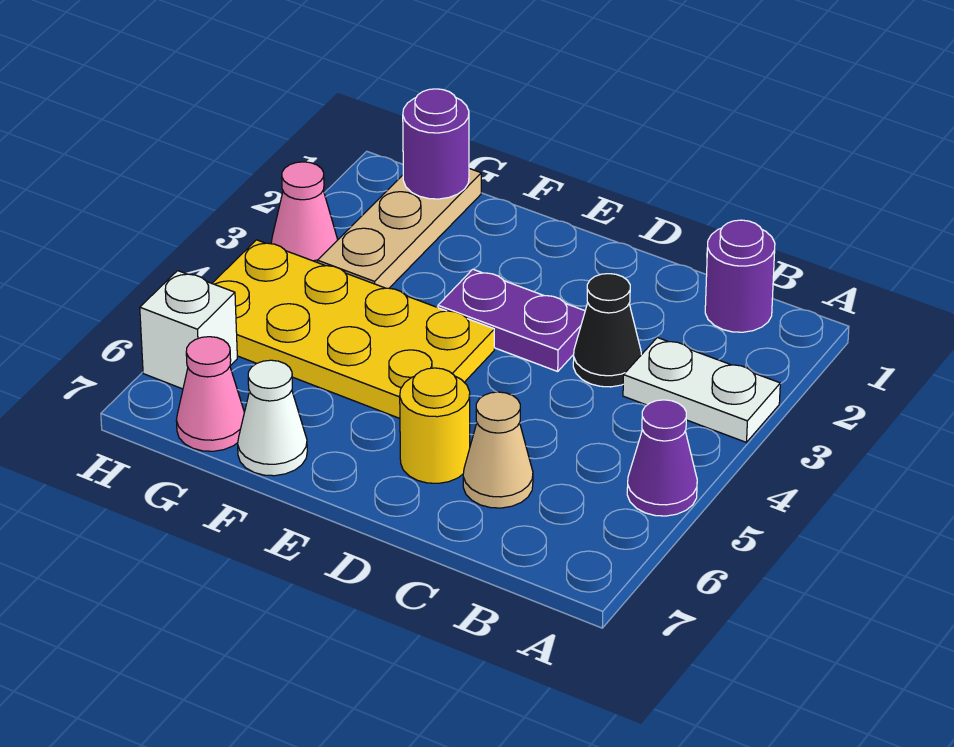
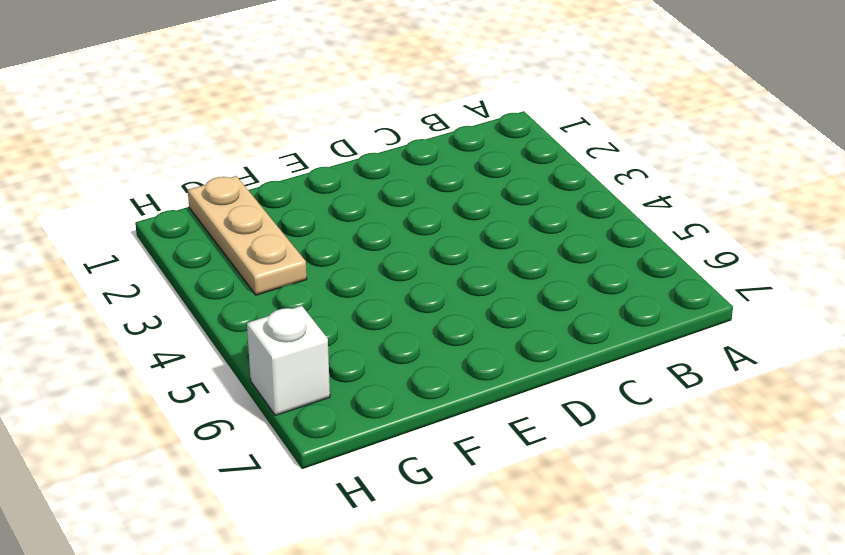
none -> white plate A3:B3 level 1
none -> purple cone A5 level 1
none -> purple round brick B1 level 1

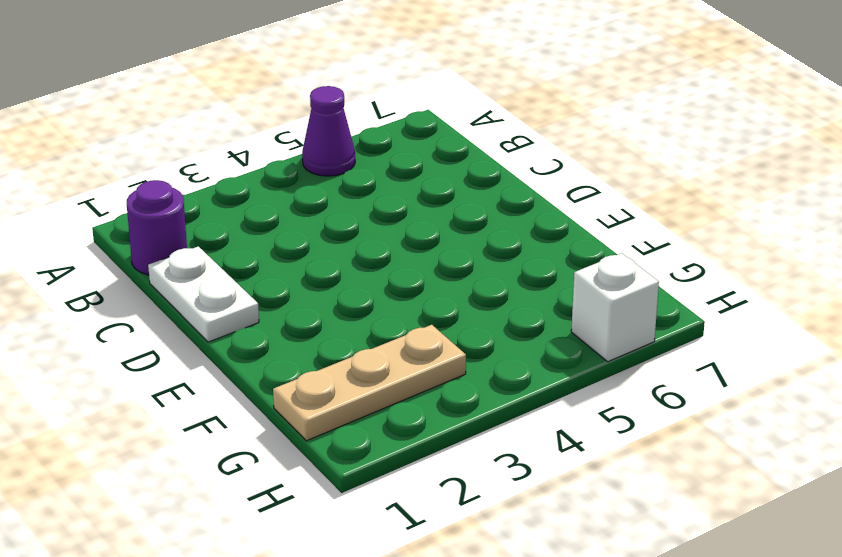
white plate C1:D1 level 1 -> white plate A3:B3 level 1
none -> black cone C3 level 1
none -> tan cone C6 level 1
none -> purple plate D3:E3 level 1

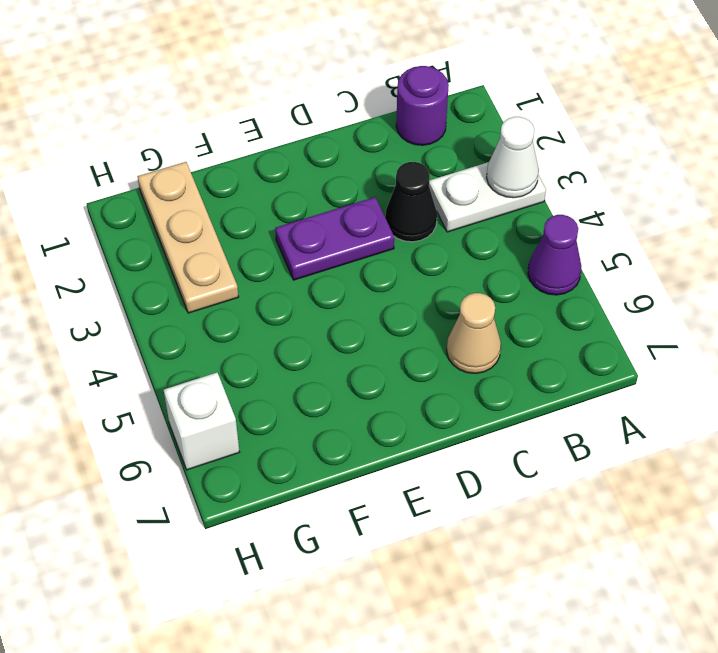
white cone A3 level 2 -> white cone F7 level 1
none -> yellow round brick D6 level 1
none -> yellow plate E4:H5 level 1
none -> pink cone G7 level 1

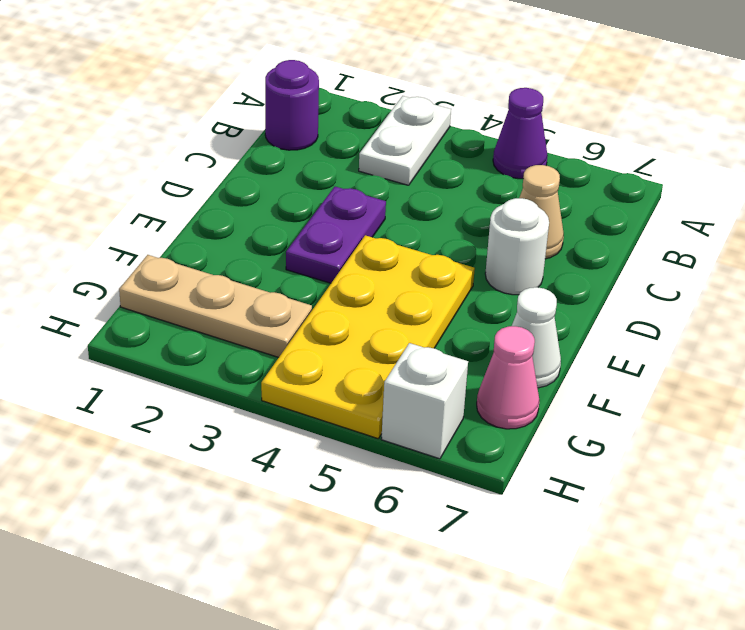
white round brick D6 level 1 -> yellow round brick D6 level 1
none -> black cone C3 level 1
none -> pink cone H3 level 1
none -> purple round brick G1 level 2

